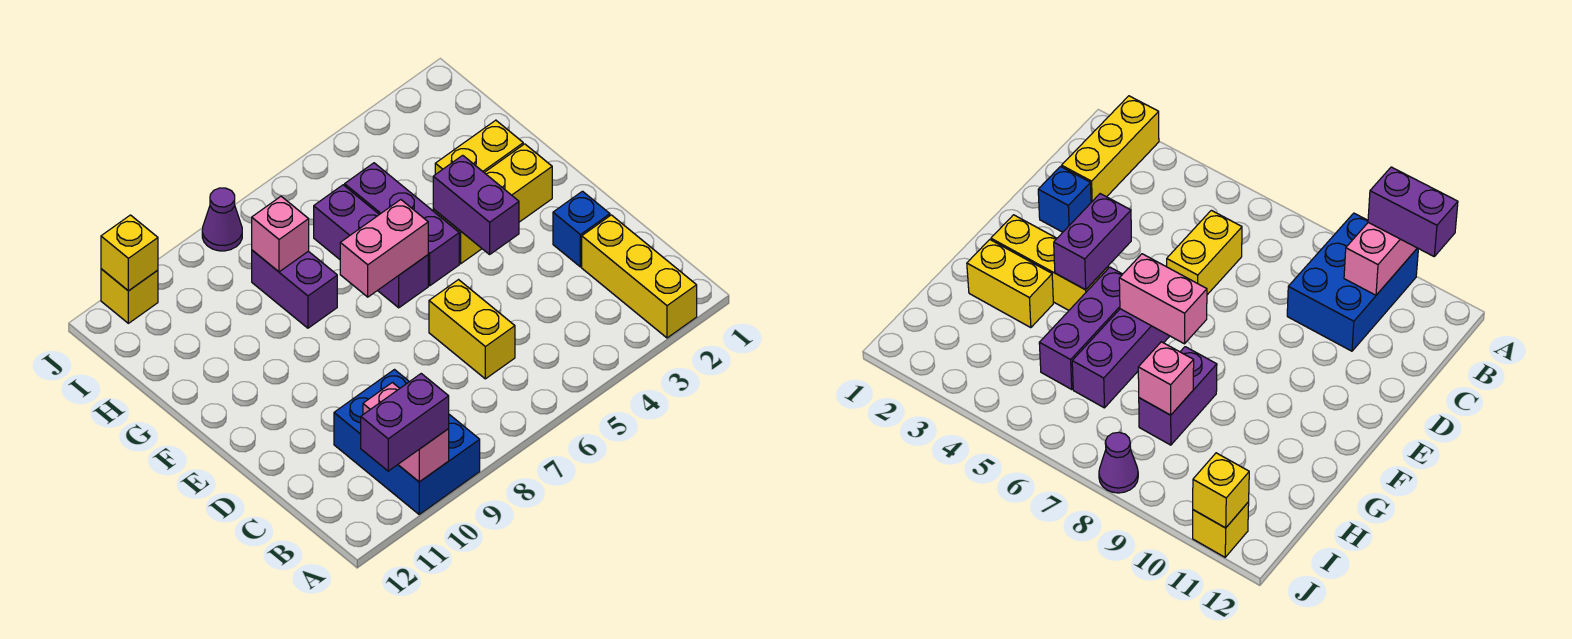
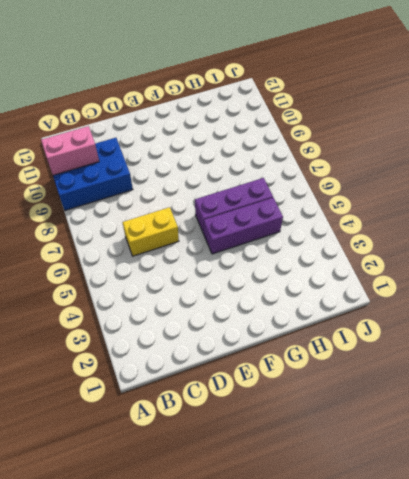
none -> yellow brick A2:C2 level 1
none -> blue brick D2 level 1
none -> yellow brick F2:F4 level 1

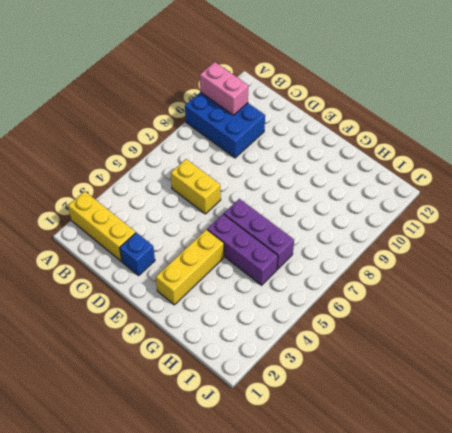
none -> yellow brick G2:G3 level 1
none -> purple brick G8:H8 level 1
none -> purple cone J8 level 1

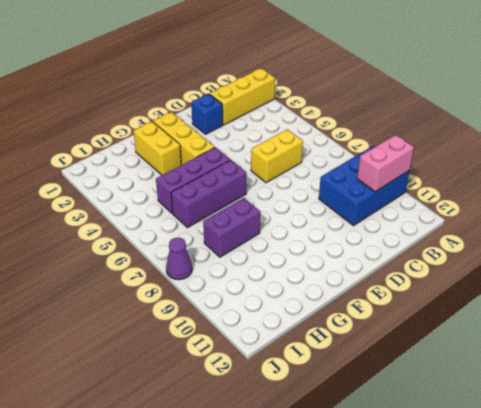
none -> yellow brick J11 level 1
none -> purple brick E4:F4 level 2
none -> pink brick F6:F7 level 2

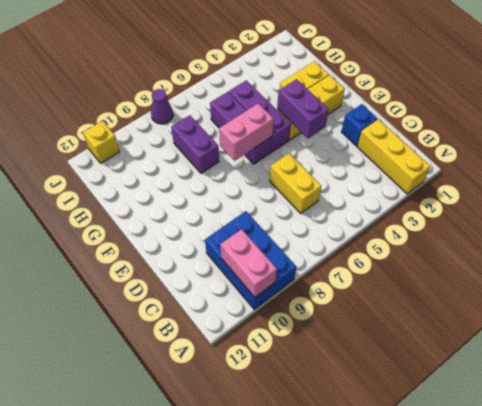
none -> pink brick H8 level 2
none -> yellow brick J11 level 2
none -> purple brick A10:A11 level 3

